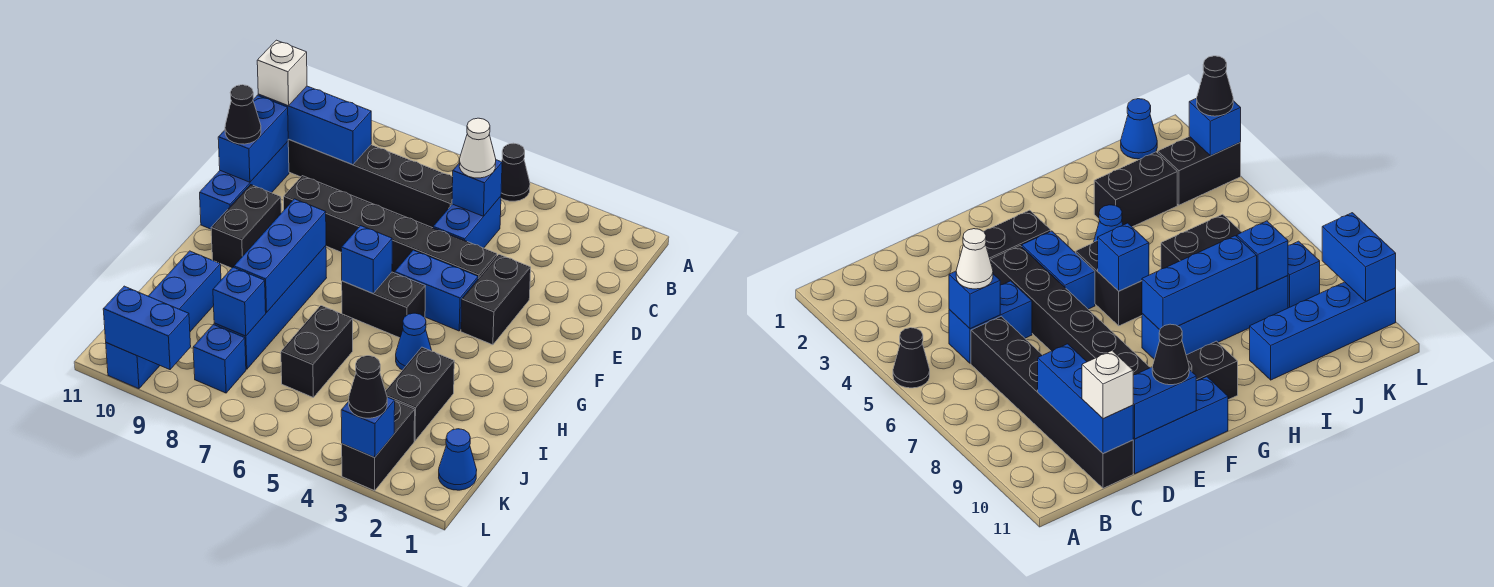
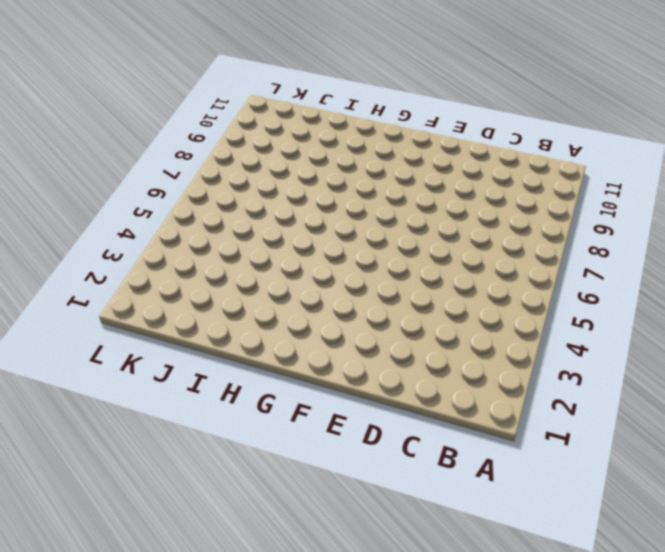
none -> black cone A5 level 1
none -> blue brick C5:D5 level 1
none -> black brick C6:C11 level 1

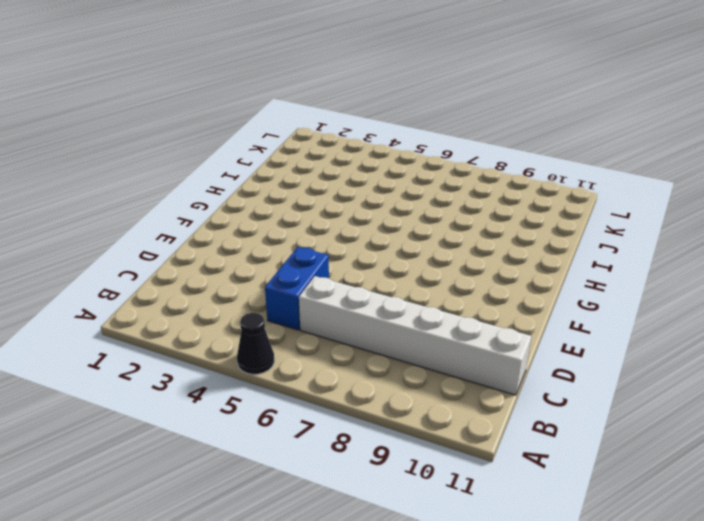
white brick C6:C11 level 1 -> black brick C6:C11 level 1
none -> blue brick D11:F11 level 1
none -> black brick E3:F3 level 1
none -> black brick E4:E9 level 1

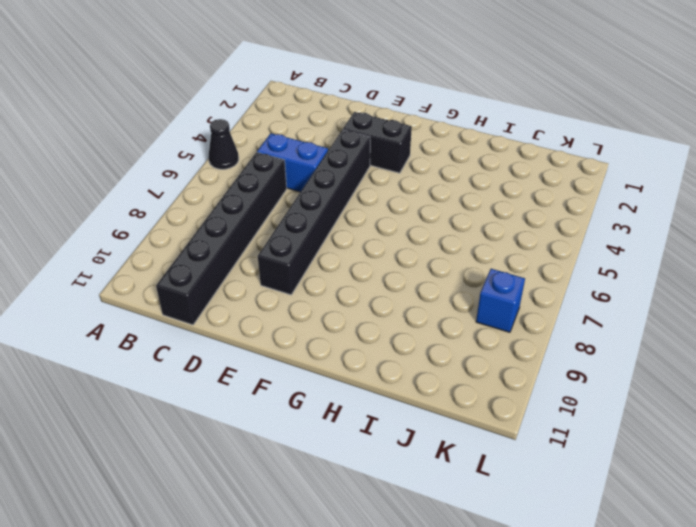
none -> blue brick D11:F11 level 1
none -> blue brick F4:F5 level 1
none -> black brick F10:G10 level 1

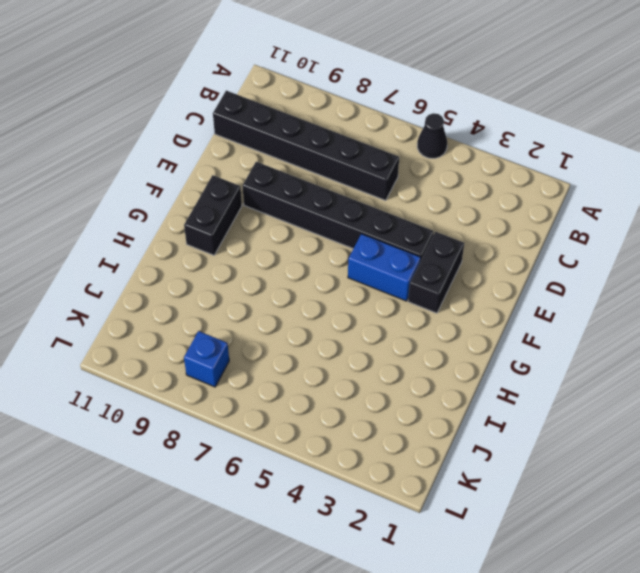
none -> blue brick C5:D5 level 1
none -> blue brick D11:F11 level 1
none -> black brick G5:G6 level 1

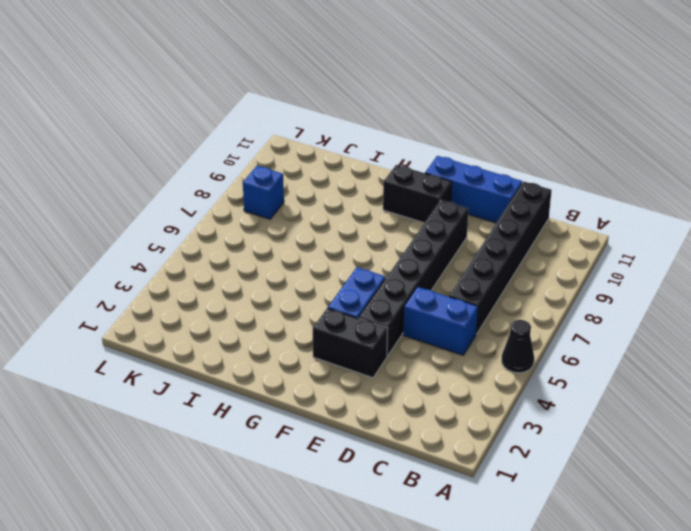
none -> black brick G5:G6 level 1
none -> blue brick G8:J8 level 1
none -> blue cone H4 level 1

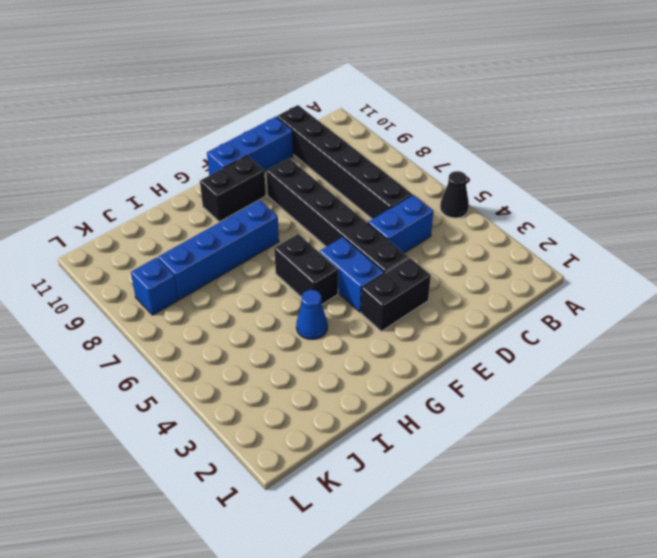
none -> black brick I3:J3 level 1
none -> black brick I6:J6 level 1
none -> blue brick I10:L10 level 1

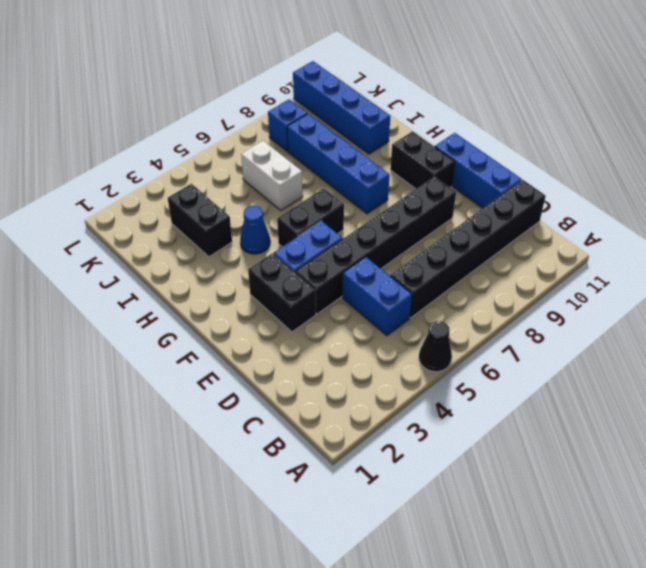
white brick I6:J6 level 1 -> black brick I6:J6 level 1
none -> blue cone K1 level 1
none -> black brick K3:L3 level 1
none -> blue brick C5 level 2

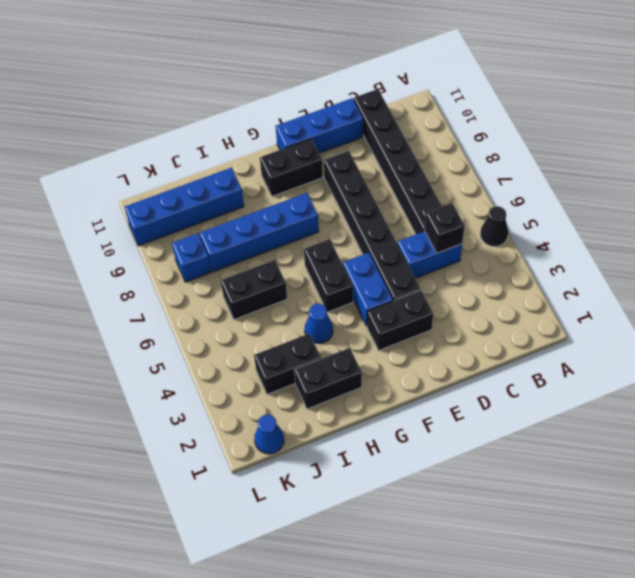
black brick C5 level 2 -> blue brick C5 level 2
black brick H2:I2 level 1 -> black brick K3:L3 level 1
none -> blue brick C9:C11 level 2
none -> blue brick D11:E11 level 2
none -> blue brick G6 level 2

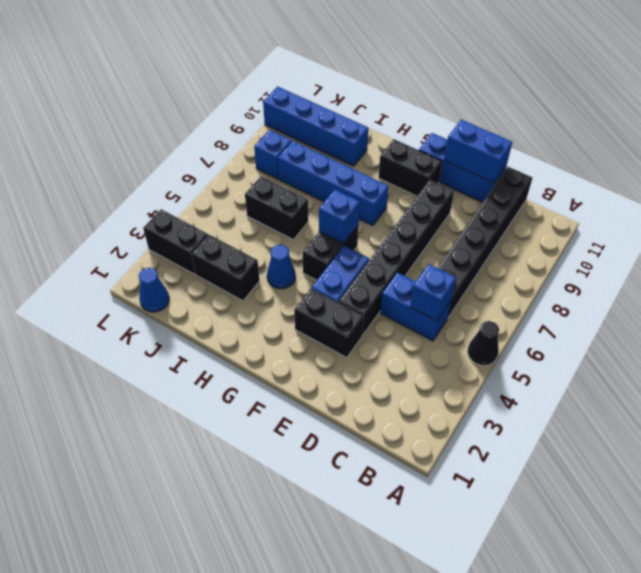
none -> blue brick C9:C11 level 2
none -> blue brick G8:I8 level 2
none -> blue brick J8 level 2

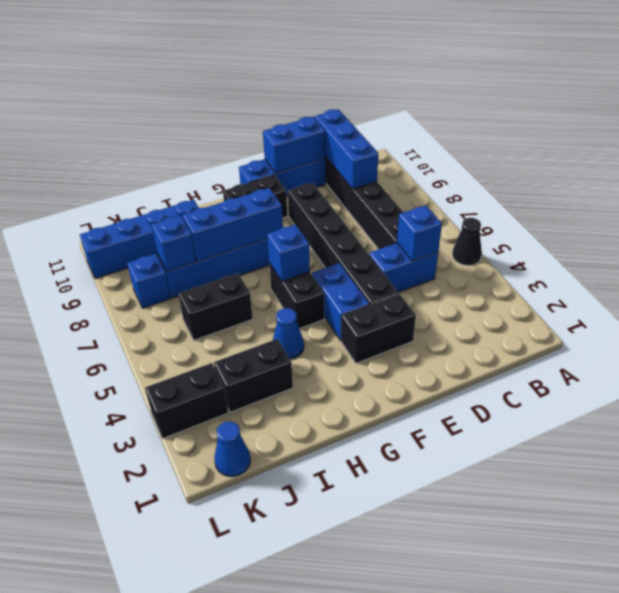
none -> blue brick L3 level 2
none -> blue brick L9:L10 level 2
none -> white cone C5 level 3

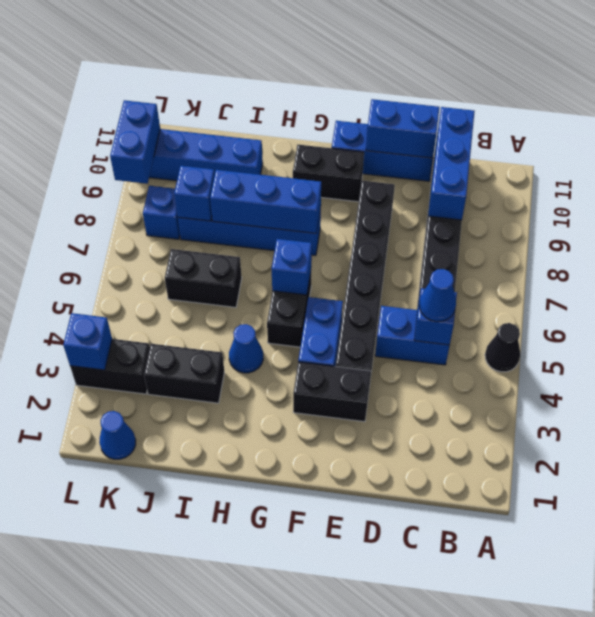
blue cone C5 level 3 -> white cone C5 level 3
none -> white brick C11 level 3
none -> black cone E11 level 3
none -> black cone L3 level 3

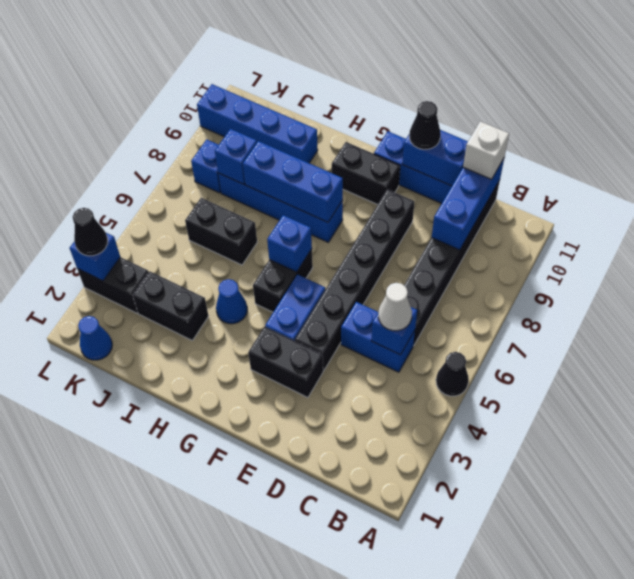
none -> blue brick L9:L10 level 2

